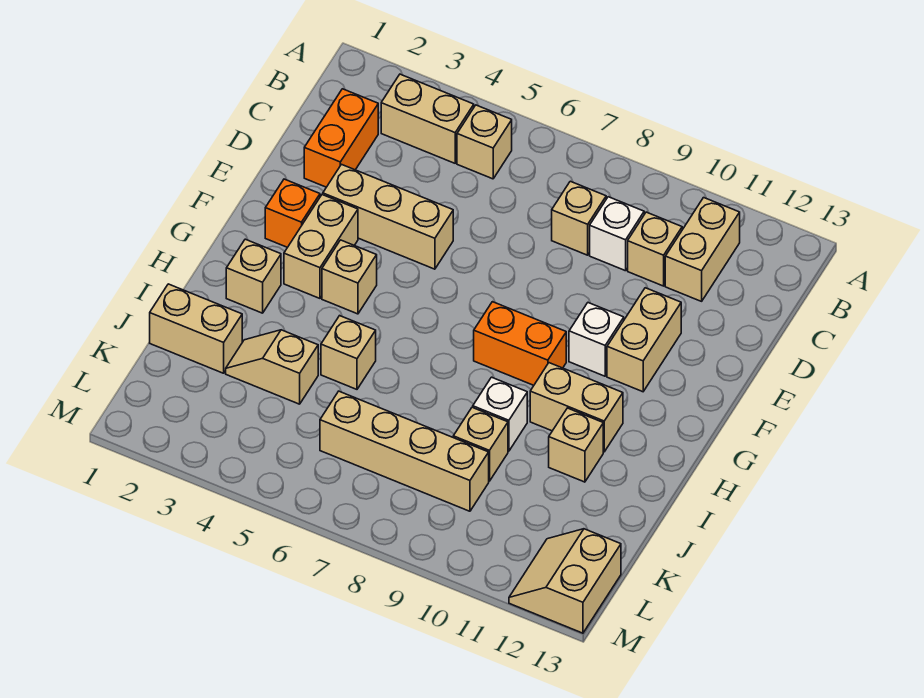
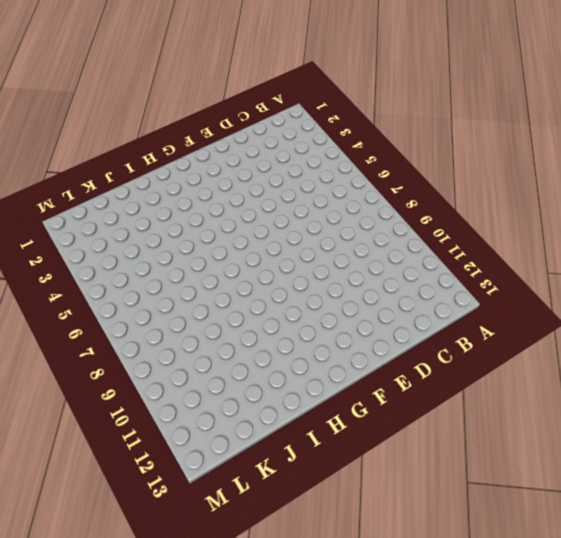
none -> tan brick B3:B4 level 1
none -> tan brick B5 level 1
none -> tan brick B11:C11 level 1

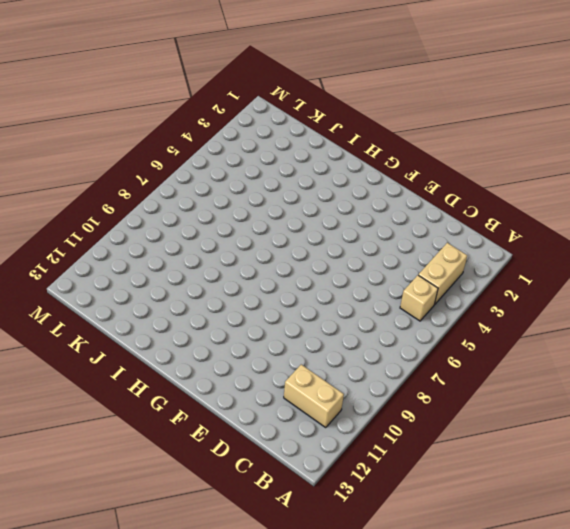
none -> orange brick C2:D2 level 1
none -> tan brick C8 level 1
none -> white brick C9 level 1

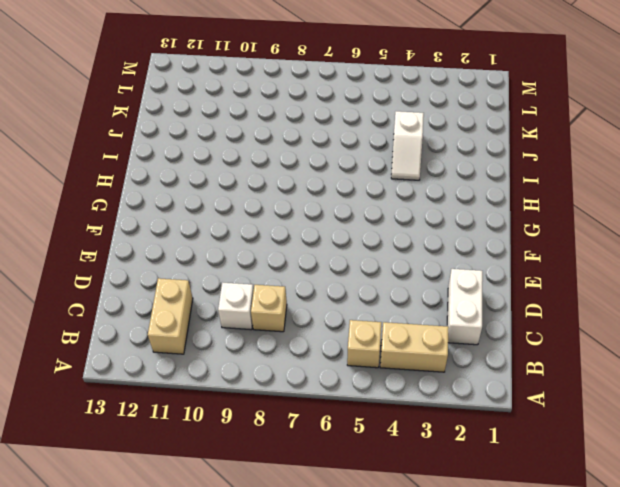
white brick C2:D2 level 1 -> orange brick C2:D2 level 1
white slope I4:J4 level 1 top J -> tan slope J3:J4 level 1 top 4
none -> tan brick C10 level 1
none -> tan brick E3:E5 level 1
none -> tan brick E11:F11 level 1

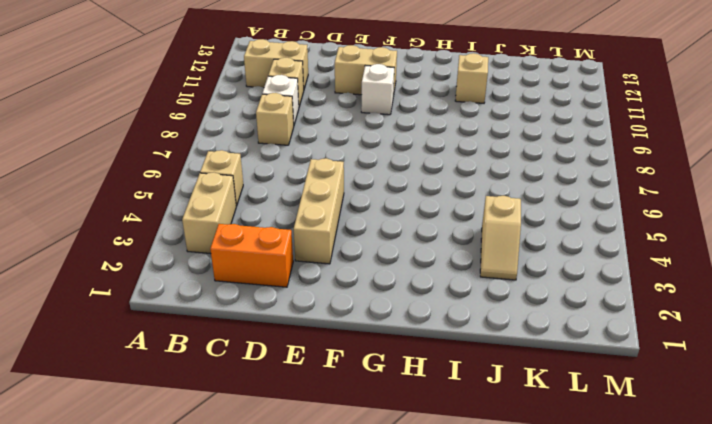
none -> orange brick F2 level 1
none -> tan brick F3:G3 level 1
none -> tan brick G4 level 1

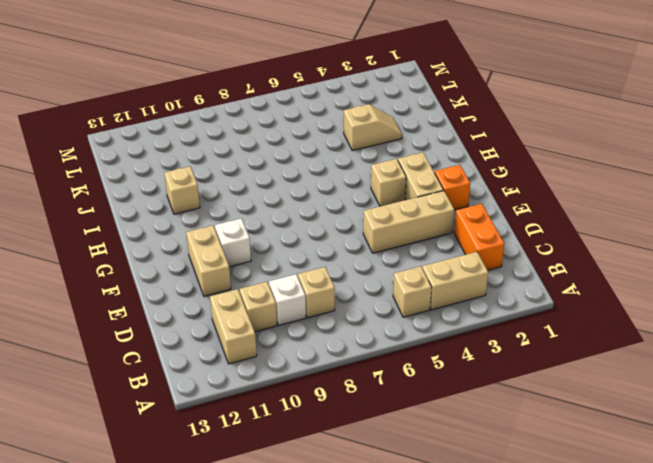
none -> orange brick G8:G9 level 1
none -> tan brick H2 level 1
none -> tan brick H10:H11 level 1

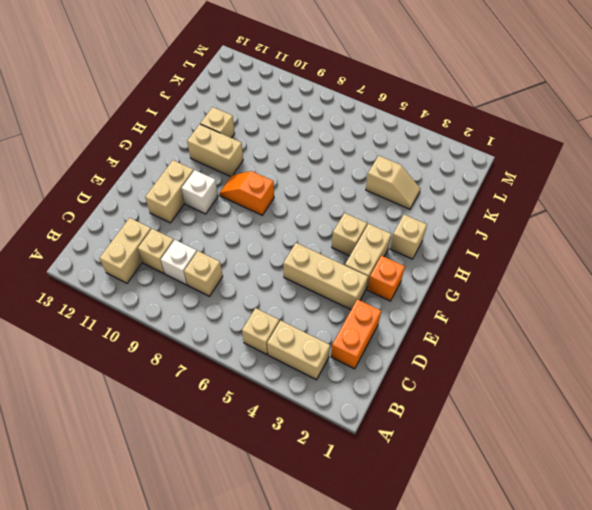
orange slope G8:G9 level 1 top 8 -> orange brick G8:G9 level 1
none -> tan brick I5 level 1
none -> white brick I9 level 1
none -> tan brick J1:J2 level 1

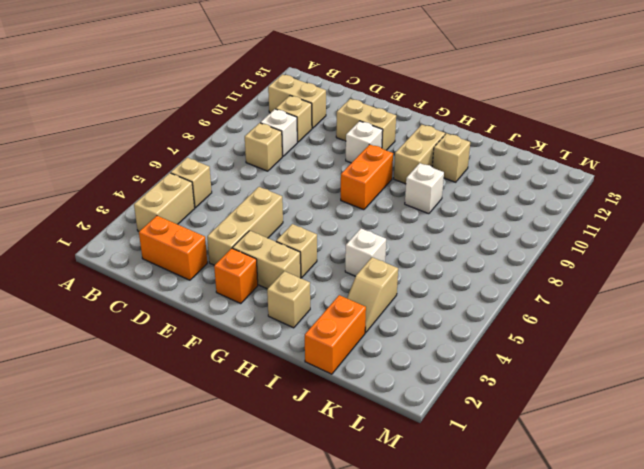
white brick I5 level 1 -> tan brick I5 level 1
orange brick J1:J2 level 1 -> tan brick J1:J2 level 1
none -> tan brick J9 level 1
none -> tan brick K6:K9 level 1
none -> tan slope L12:M13 level 1 top 13

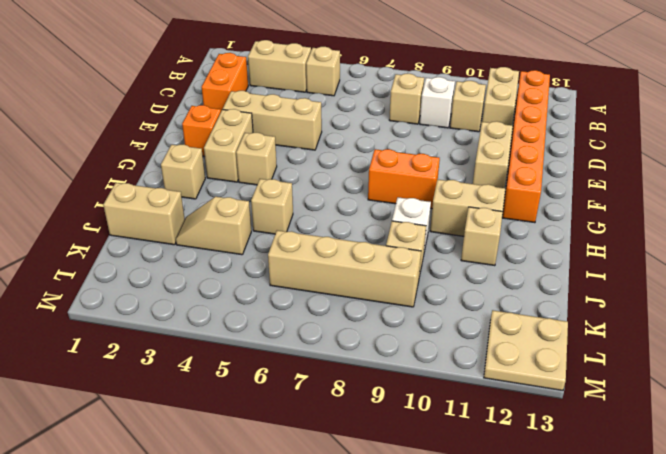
orange brick B12:G12 level 1 -> none
tan plate L12:M13 level 1 -> tan slope L12:M13 level 1 top 13
none -> white brick F10 level 1

